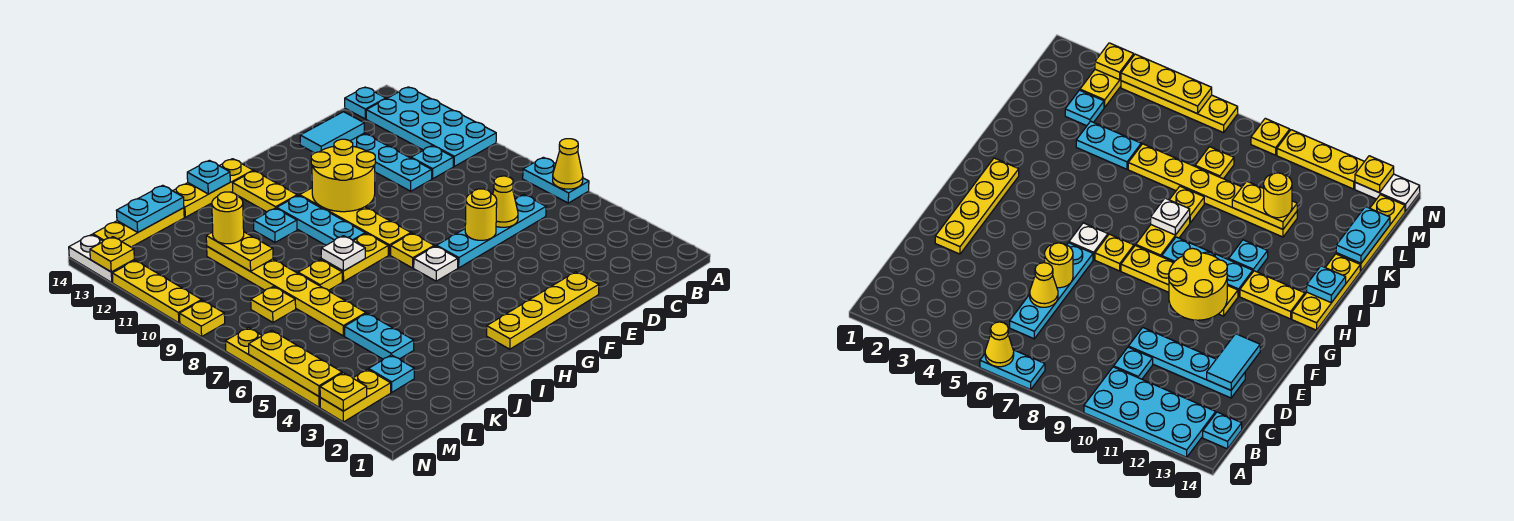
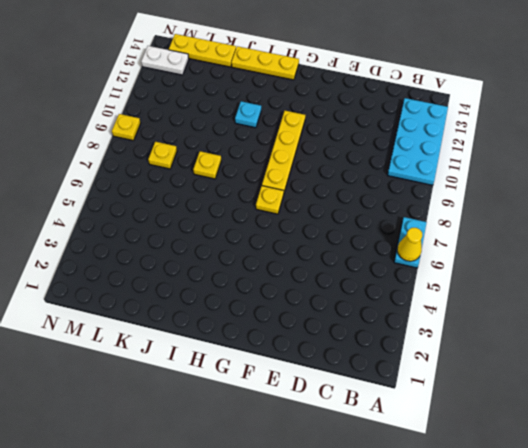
white plate M13:N13 level 1 -> white plate N13:N14 level 1
none -> cyan plate B14 level 1
none -> cyan plate C6:F6 level 1
none -> cyan plate C10 level 1
none -> cyan plate D10:D13 level 1

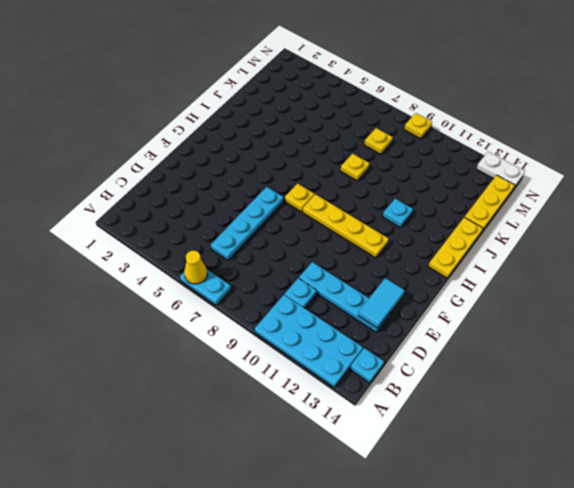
none -> yellow plate E2:H2 level 1
none -> white plate G6 level 1
none -> yellow plate H8:I8 level 1
none -> cyan plate H9:H11 level 1

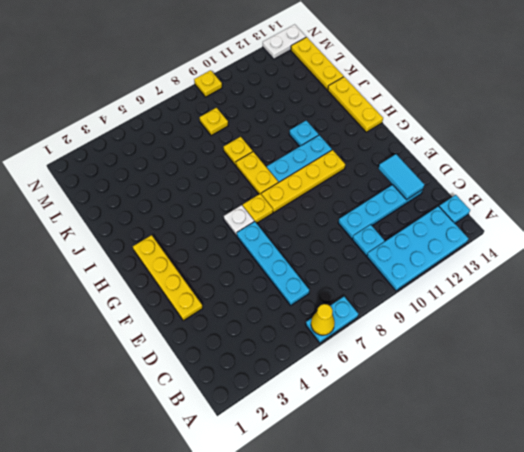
none -> yellow plate H12:H13 level 1
none -> cyan plate K4:K5 level 1
none -> yellow plate K6:K11 level 1
none -> cyan plate L3 level 1

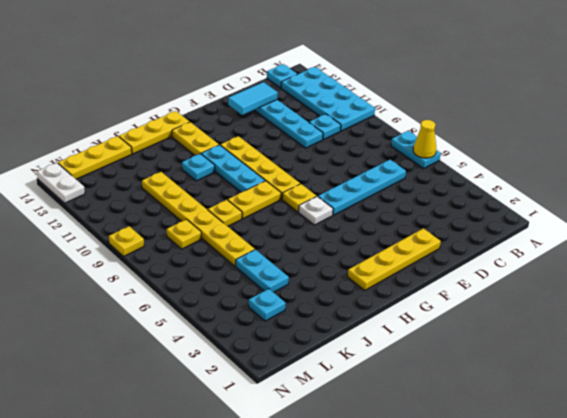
none -> yellow plate M3:N3 level 1
none -> yellow plate N4:N7 level 1
none -> yellow plate N10:N12 level 1
none -> yellow cone D6 level 2

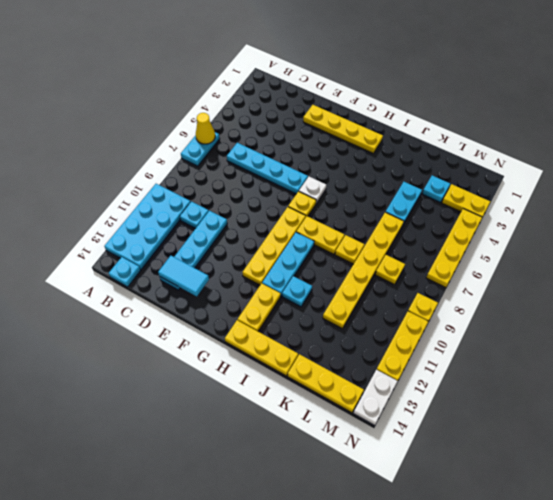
none -> yellow cone D6 level 2
none -> yellow round brick E6 level 2
none -> yellow round brick F10:G11 level 2
none -> white plate I8 level 2

